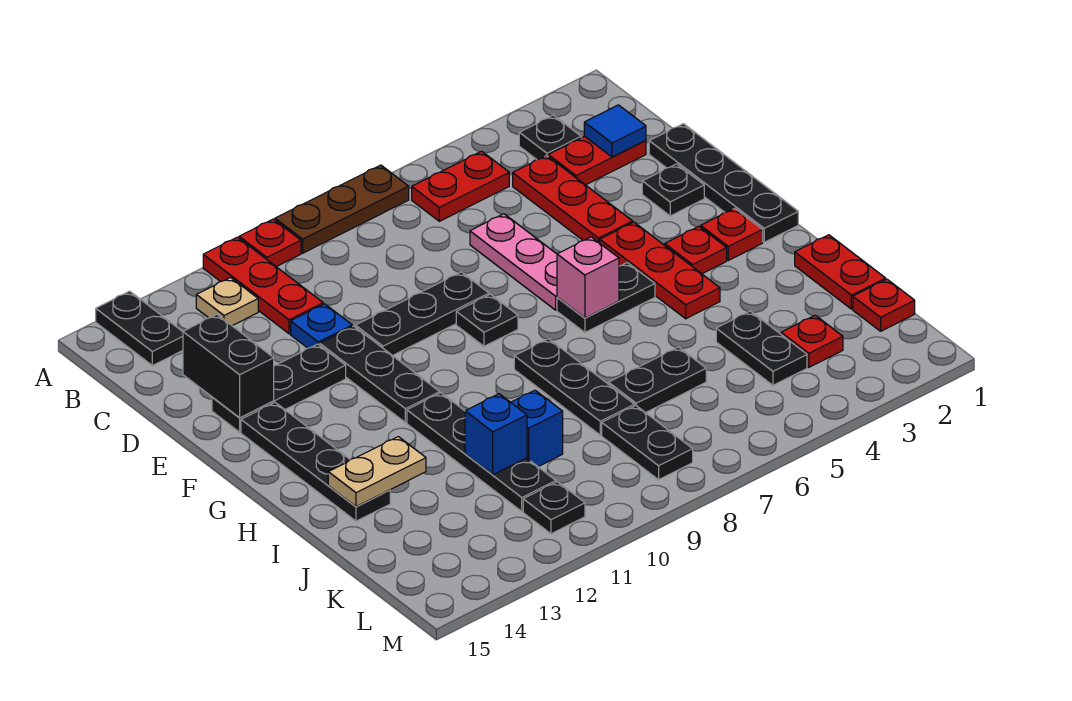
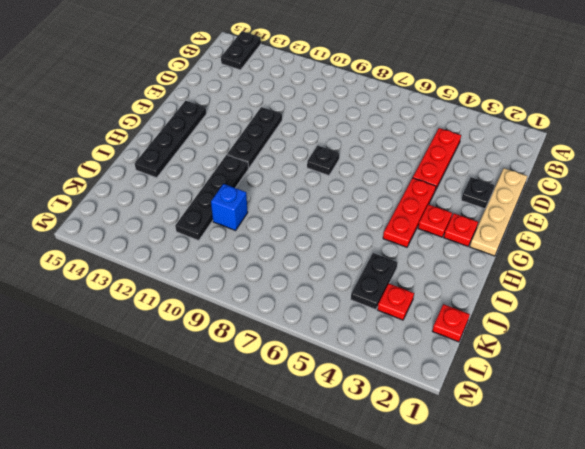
tan plate D1:G1 level 1 -> black plate D1:G1 level 1
none -> brown plate A7:A9 level 1
none -> red plate A10 level 1
none -> red plate A11:C11 level 1
none -> black plate B3 level 1

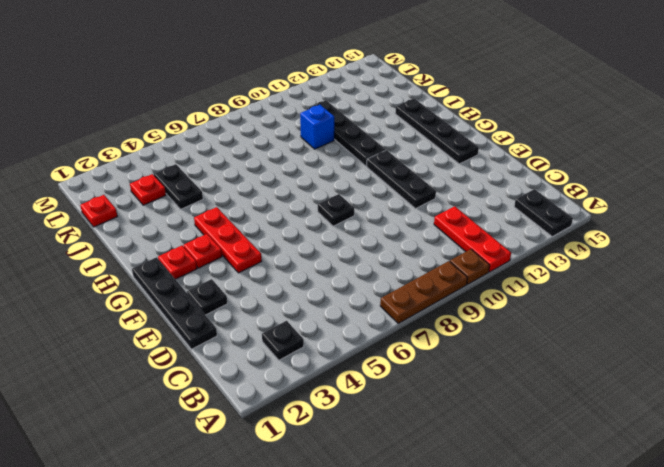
brown plate A10 level 1 -> red plate A10 level 1
none -> red plate B5:B6 level 1
none -> tan plate B12 level 1
none -> red plate C2:C3 level 1
none -> red plate C4:E4 level 1

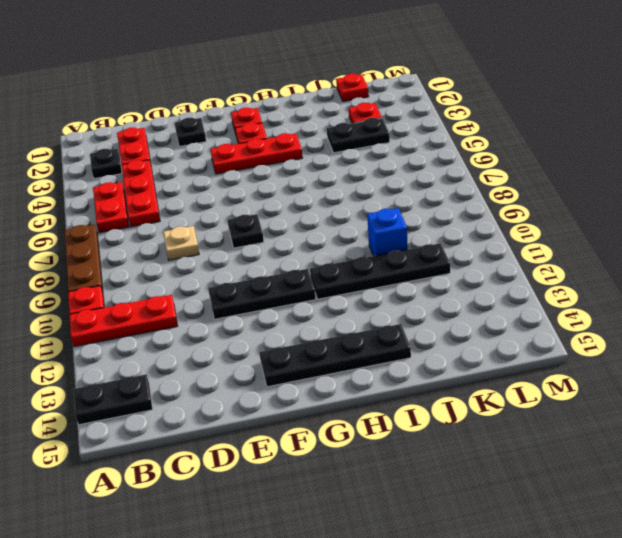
red plate C4:C6 level 1 -> red plate C4:E4 level 1
tan plate D8 level 1 -> tan plate B12 level 1
none -> black plate D1:G1 level 1
none -> pink plate D6:F6 level 1
none -> blue plate D11 level 1
none -> black plate E8:E10 level 1

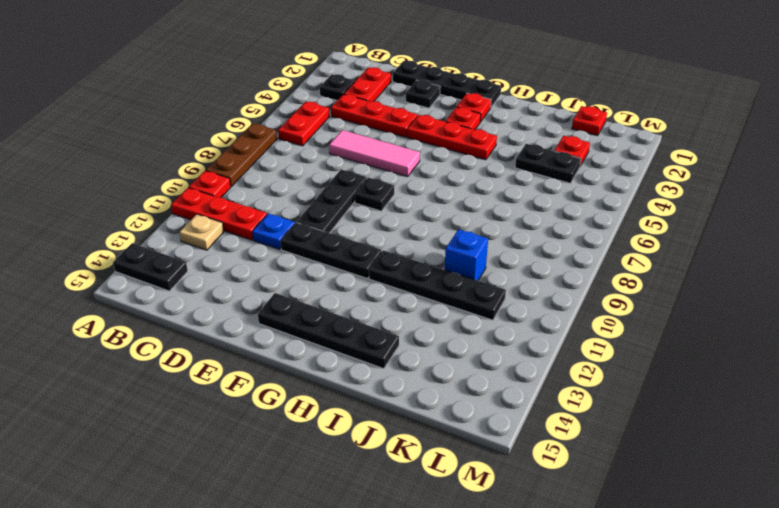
pink tile D6:F6 level 1 -> pink plate D6:F6 level 1
none -> black plate E12:E14 level 1
none -> black plate G5:G6 level 1
none -> black plate H8:J8 level 1
none -> red plate I1:J1 level 1

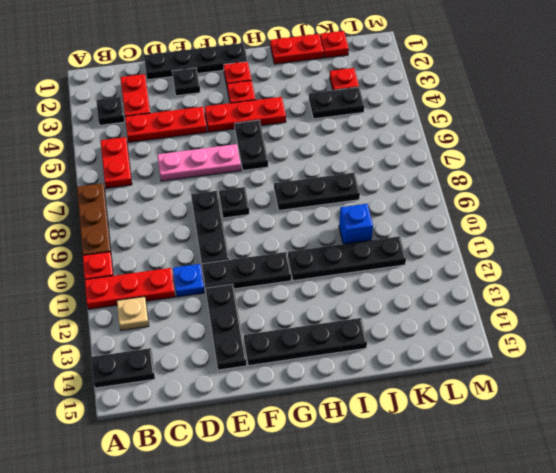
none -> black plate J6:J7 level 1
none -> black plate K8:L8 level 1
none -> black plate L11 level 1
none -> blue tile C2 level 2

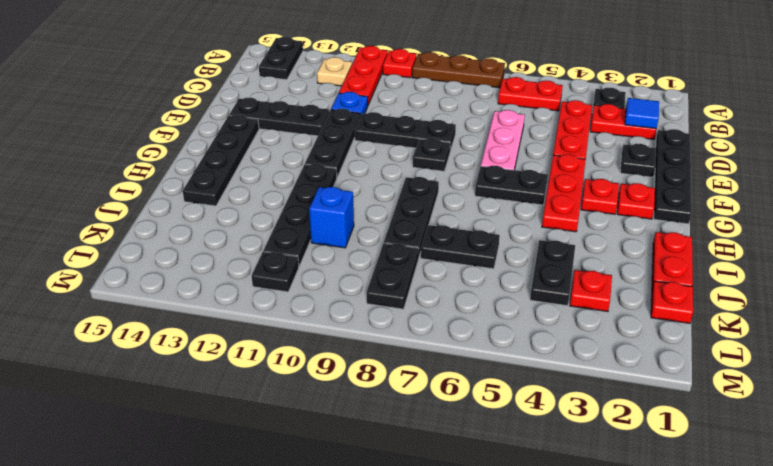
none -> black brick D14:E14 level 2
none -> pink brick G6 level 2
none -> tan plate I13:I14 level 2
none -> blue brick J11 level 2

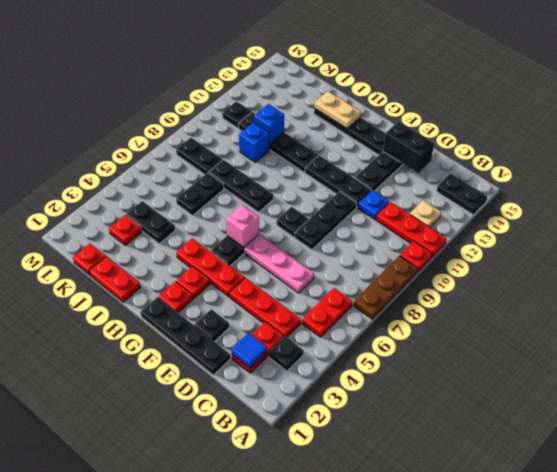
tan plate H14:I14 level 2 -> tan plate I13:I14 level 2

